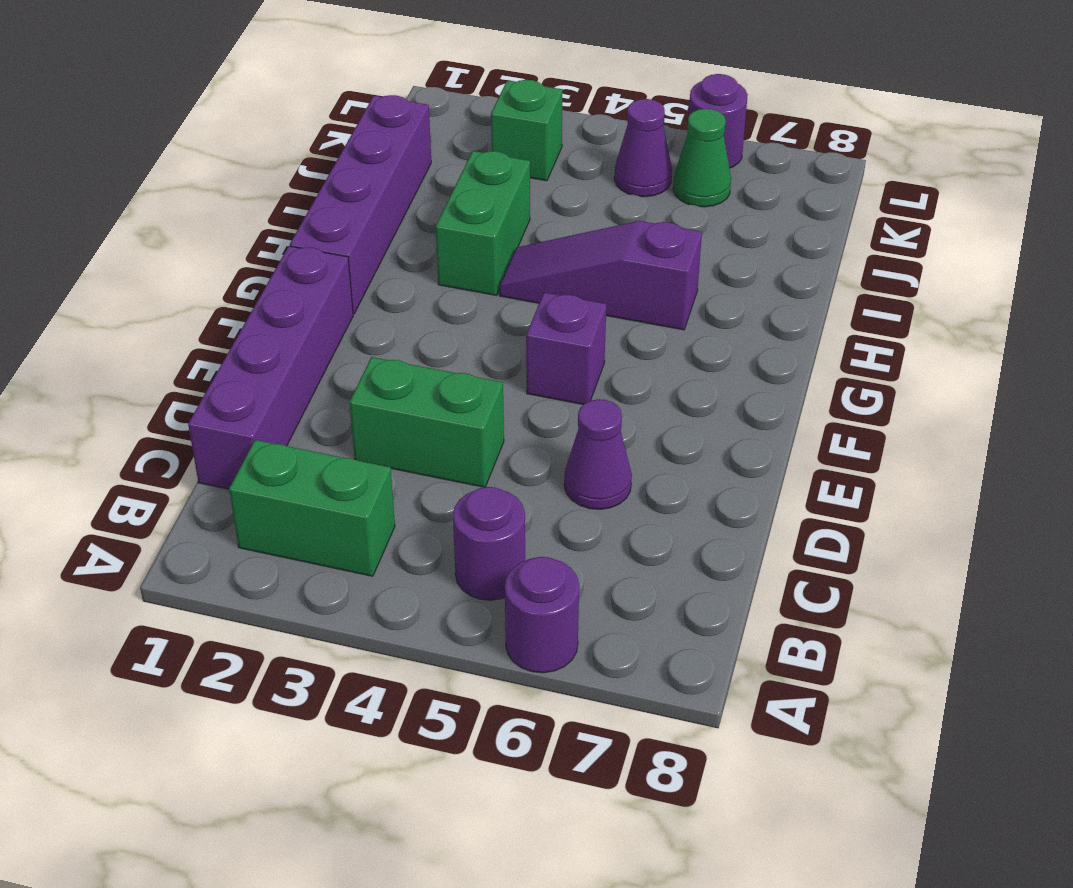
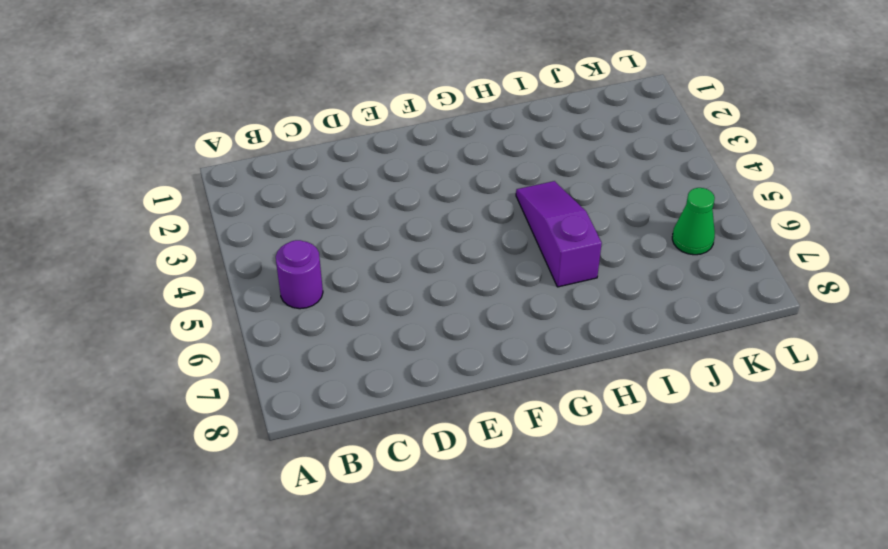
none -> purple round brick A6 level 1
none -> green brick B2:B3 level 1
none -> purple brick C1:F1 level 1

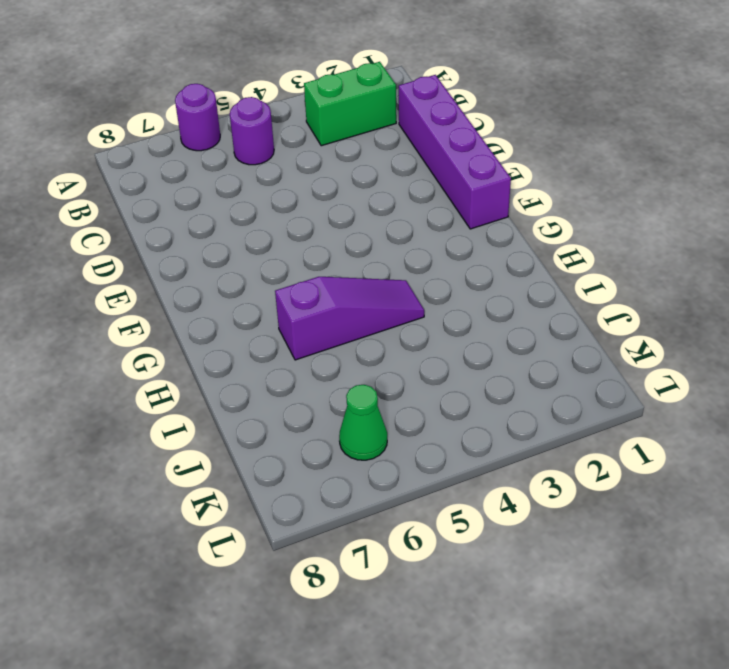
none -> green brick D3:D4 level 1
none -> purple cone D6 level 1
none -> purple brick F5 level 1

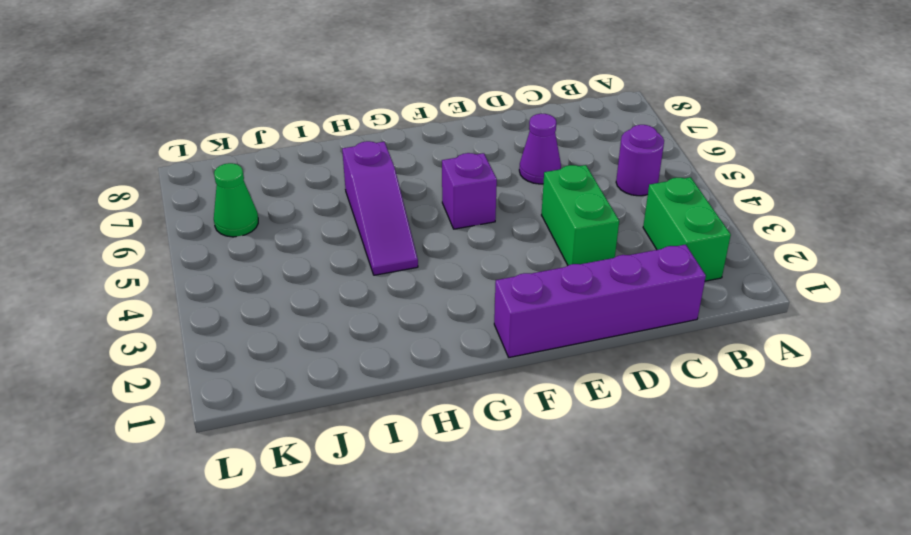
none -> purple round brick A6 level 1
none -> purple brick G1:J1 level 1
none -> green brick H3:I3 level 1

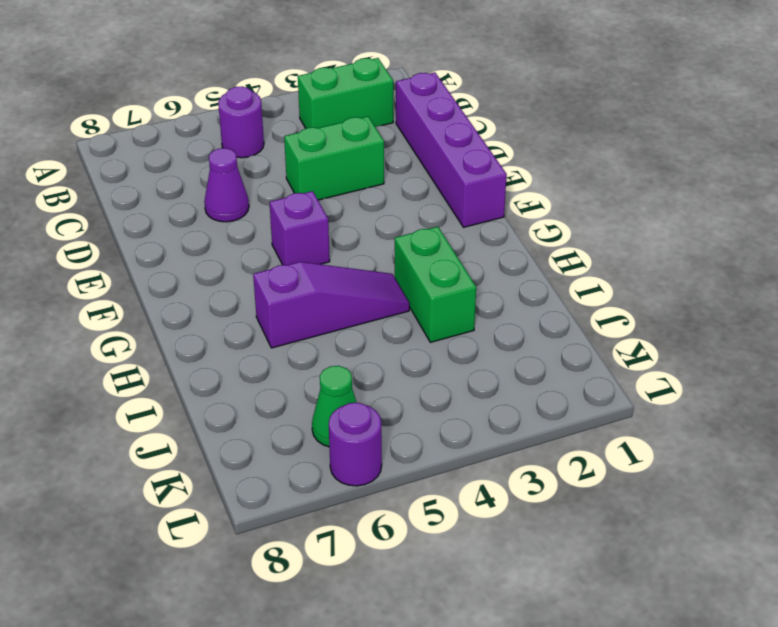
none -> purple round brick A6 level 1
none -> purple brick G1:J1 level 1
none -> green brick K3 level 1

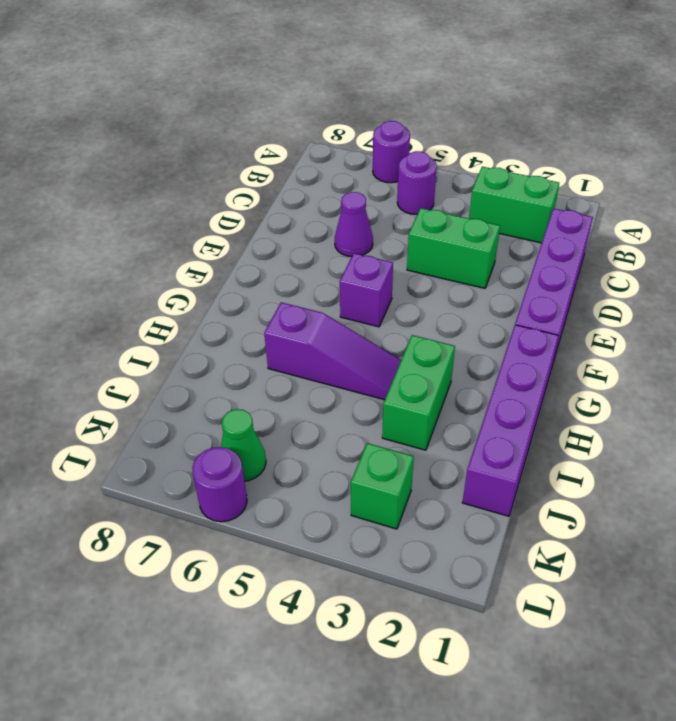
none -> purple cone K5 level 1

